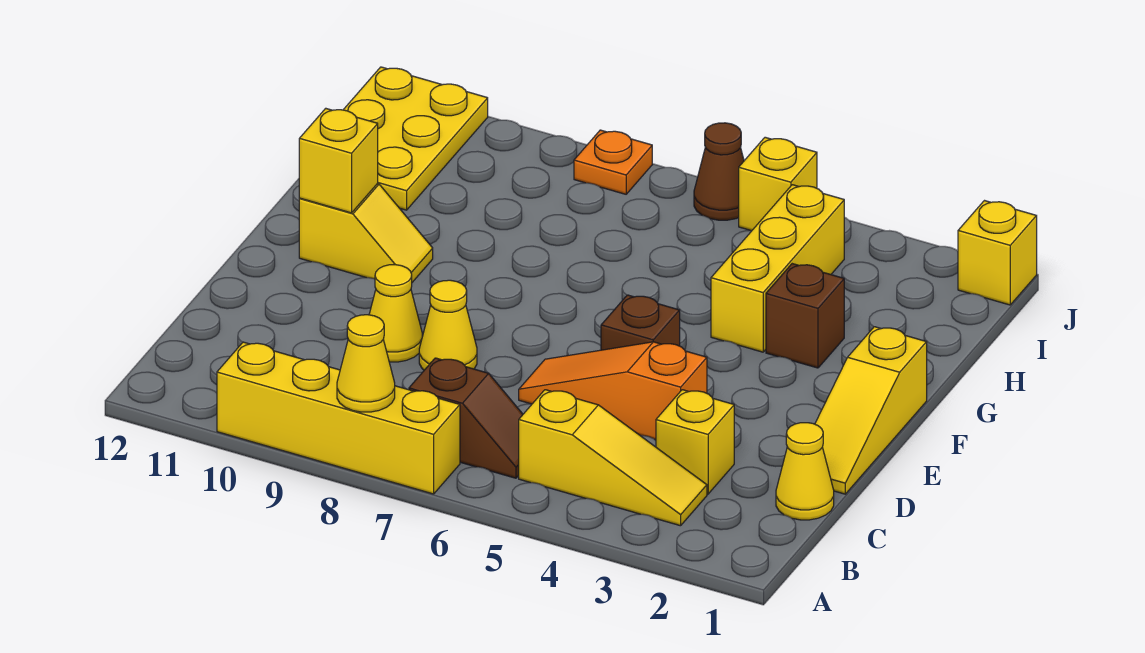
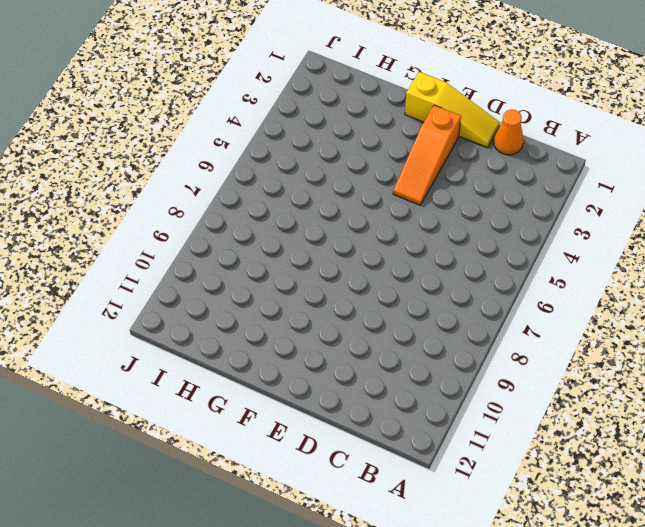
orange cone C1 level 1 -> yellow cone C1 level 1
orange slope E2:E4 level 1 top 2 -> orange slope D4:D6 level 1 top 4
none -> yellow brick A7:A10 level 1
none -> yellow slope B3:B5 level 1 top 5
none -> brown slope B6:B7 level 1 top 7

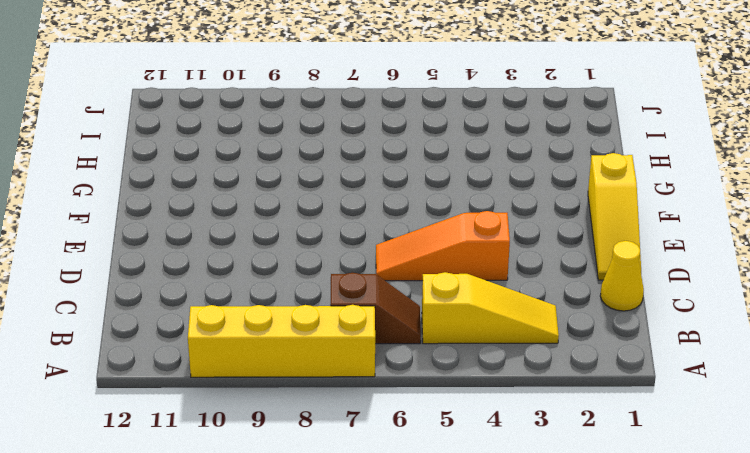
none -> yellow brick C3 level 1
none -> yellow cone D8 level 1
none -> yellow cone D9 level 1

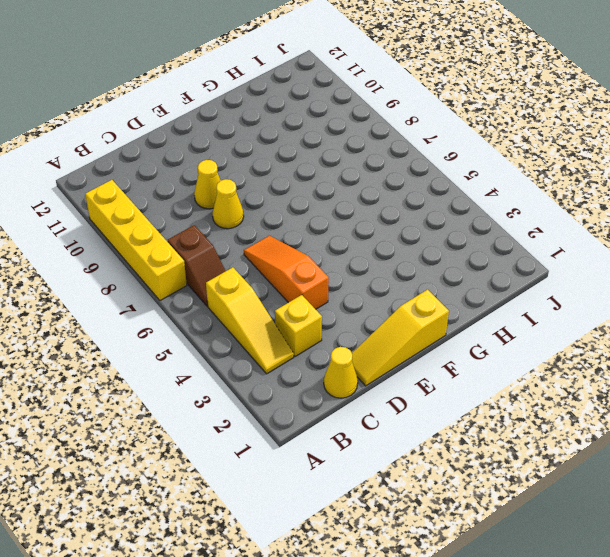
none -> brown brick E5 level 1
none -> yellow slope F10:F11 level 1 top 11
none -> brown brick G3 level 1

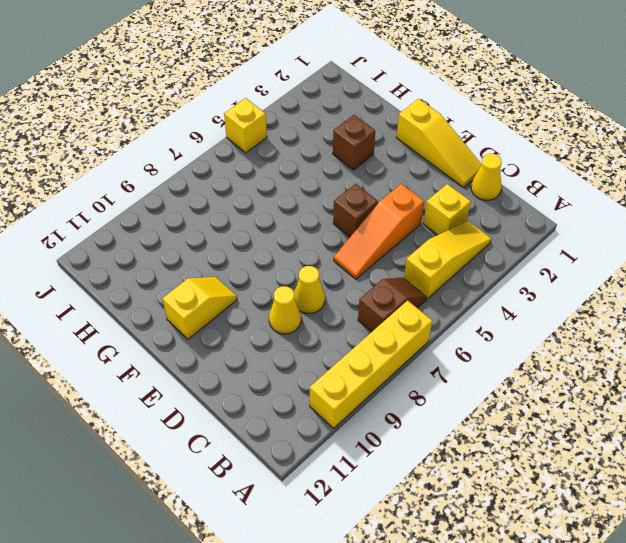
none -> yellow brick G4:I4 level 1
none -> yellow plate H11:J12 level 1
none -> yellow brick J1 level 1

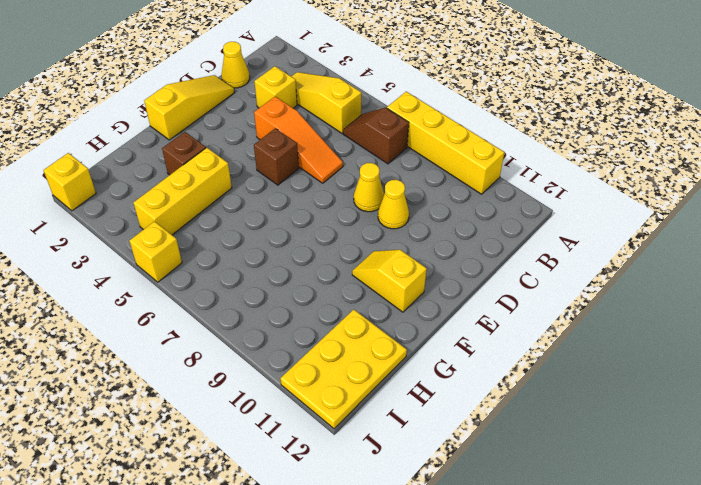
none -> brown cone J6 level 1
none -> orange plate J8 level 1
none -> yellow cone A8 level 2

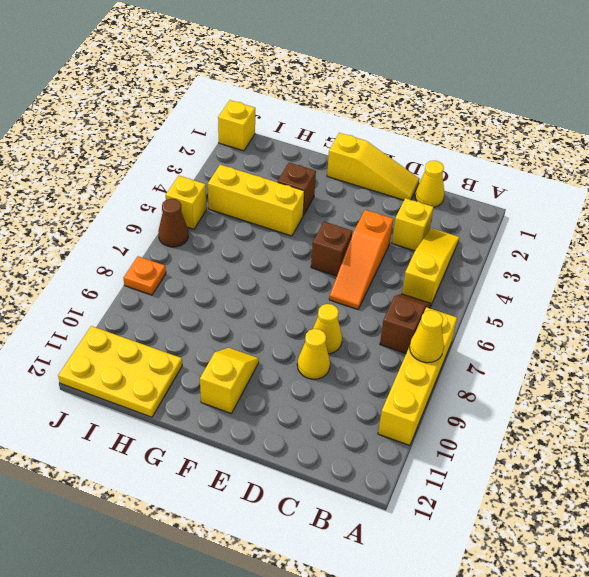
none -> yellow brick F11 level 2

